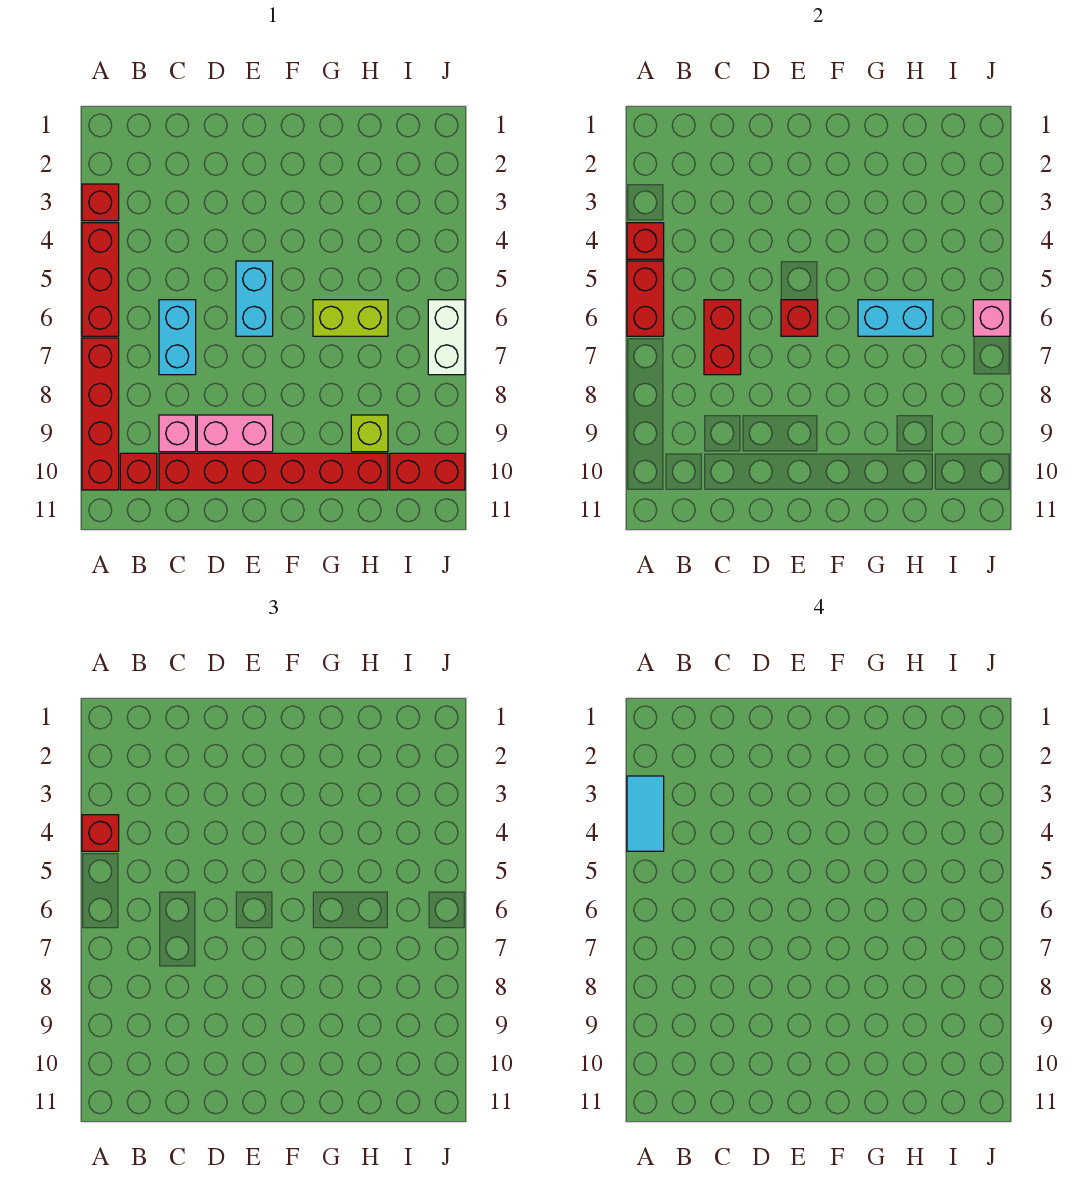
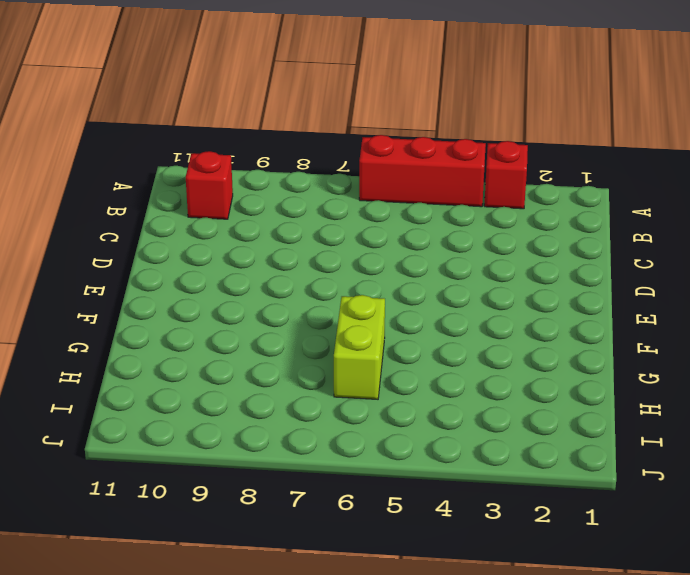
none -> red brick A7:A10 level 1
none -> cyan brick C6:C7 level 1
none -> pink brick C9 level 1

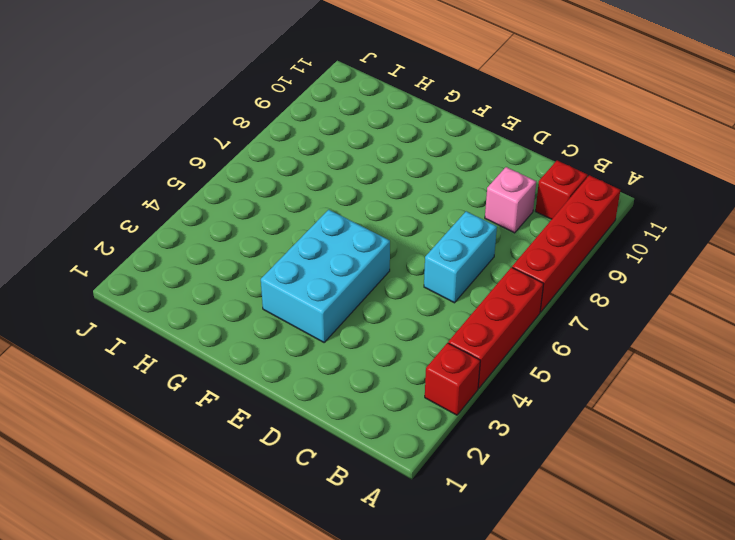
cyan brick E3:F5 level 1 -> cyan brick E5:E6 level 1
none -> red brick C10:H10 level 1
none -> pink brick D9:E9 level 1
none -> lime brick G6:H6 level 1

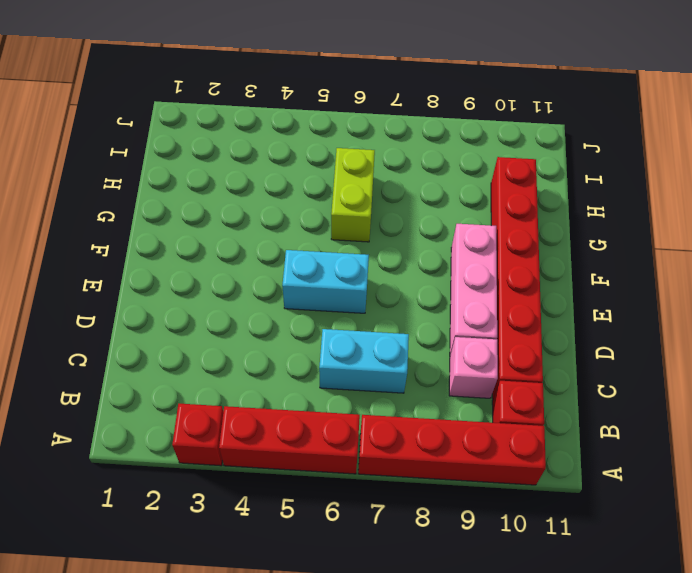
pink brick D9:F9 level 1 -> pink brick D9:E9 level 1
none -> lime brick H9 level 1
none -> red brick I10:J10 level 1
none -> white brick J6:J7 level 1

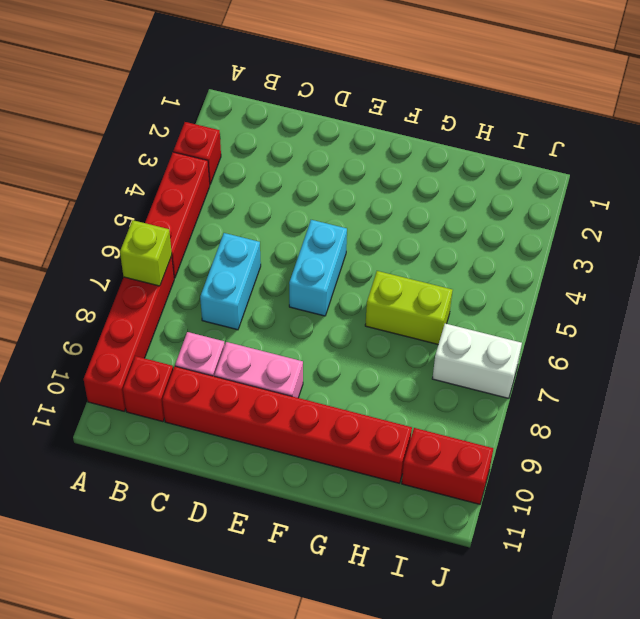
lime brick A7 level 2 -> lime brick H9 level 1
white brick I7:J7 level 1 -> white brick J6:J7 level 1
none -> red brick A4 level 2
none -> red brick A5:A6 level 2
none -> red brick C6:C7 level 2

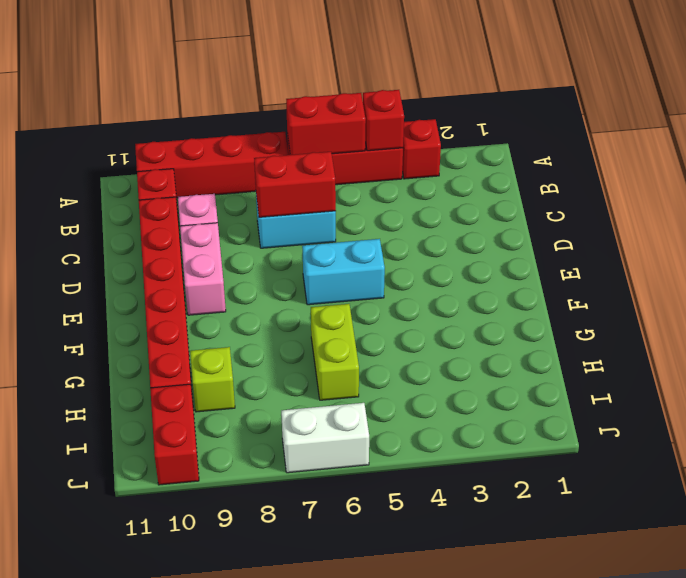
none -> red brick E6 level 2
none -> cyan brick G6:H6 level 2
none -> pink brick J6 level 2

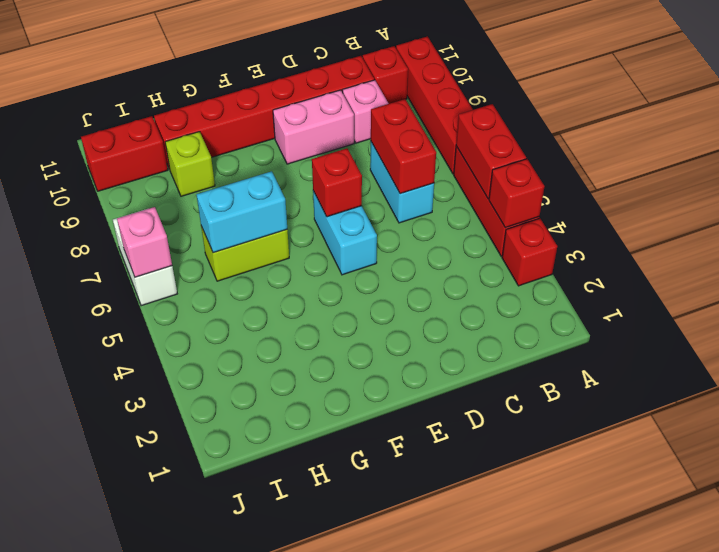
none -> red brick A4 level 3
none -> cyan tile A3:A4 level 4

